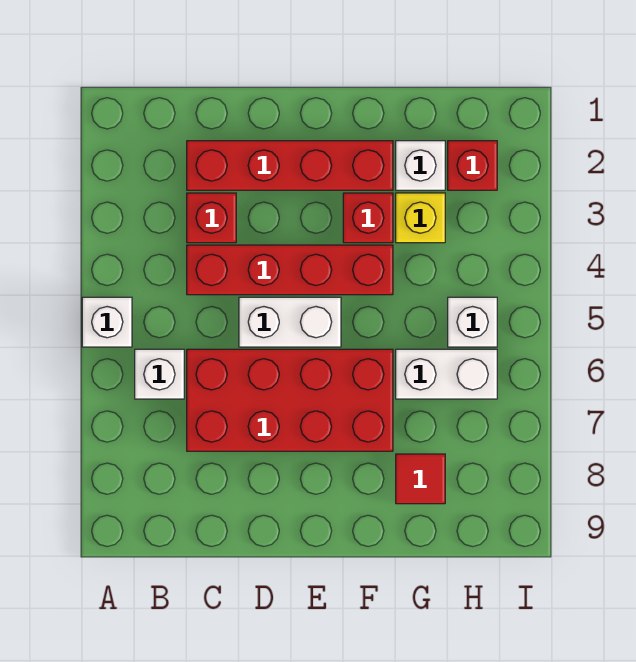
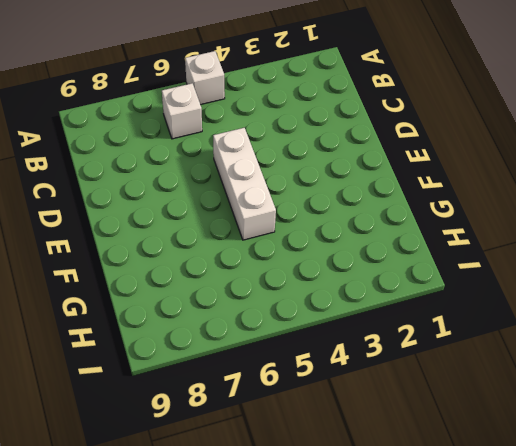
white brick D5:F5 level 1 -> white brick D5:E5 level 1
none -> red brick C2:F2 level 1
none -> red brick C3 level 1
none -> red brick C4:F4 level 1

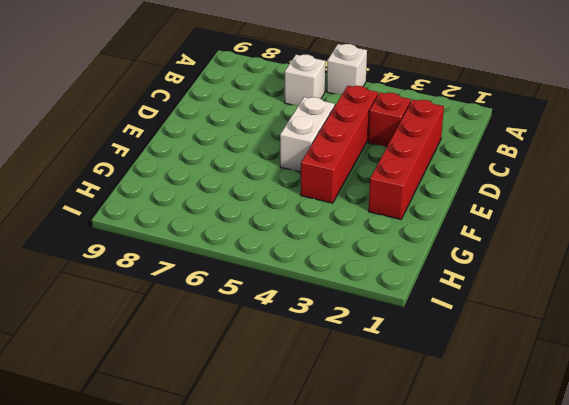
none -> red brick C6:F7 level 1
none -> red brick F3 level 1
none -> white brick G2 level 1

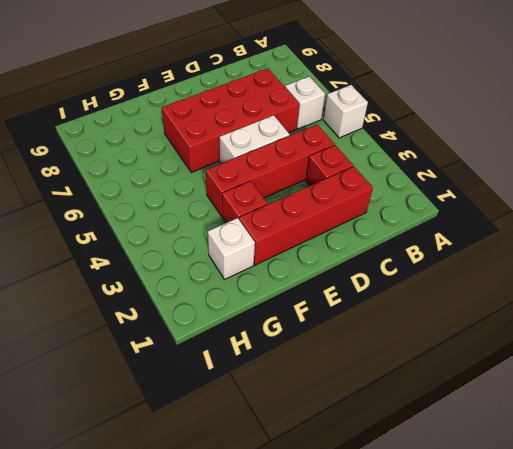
none -> yellow brick G3 level 1
none -> white brick G6:H6 level 1
none -> red tile G8 level 1

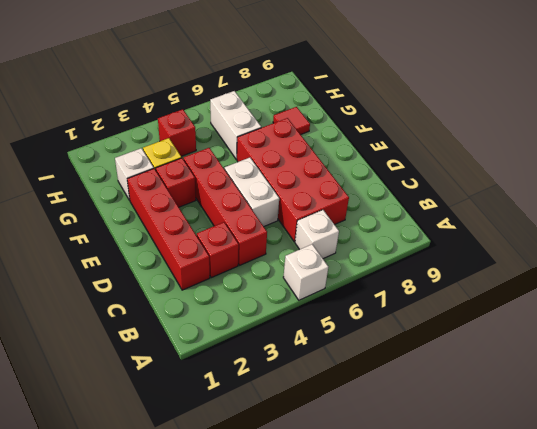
red brick H4 level 1 -> red brick H2 level 1
none -> white brick H5 level 1

